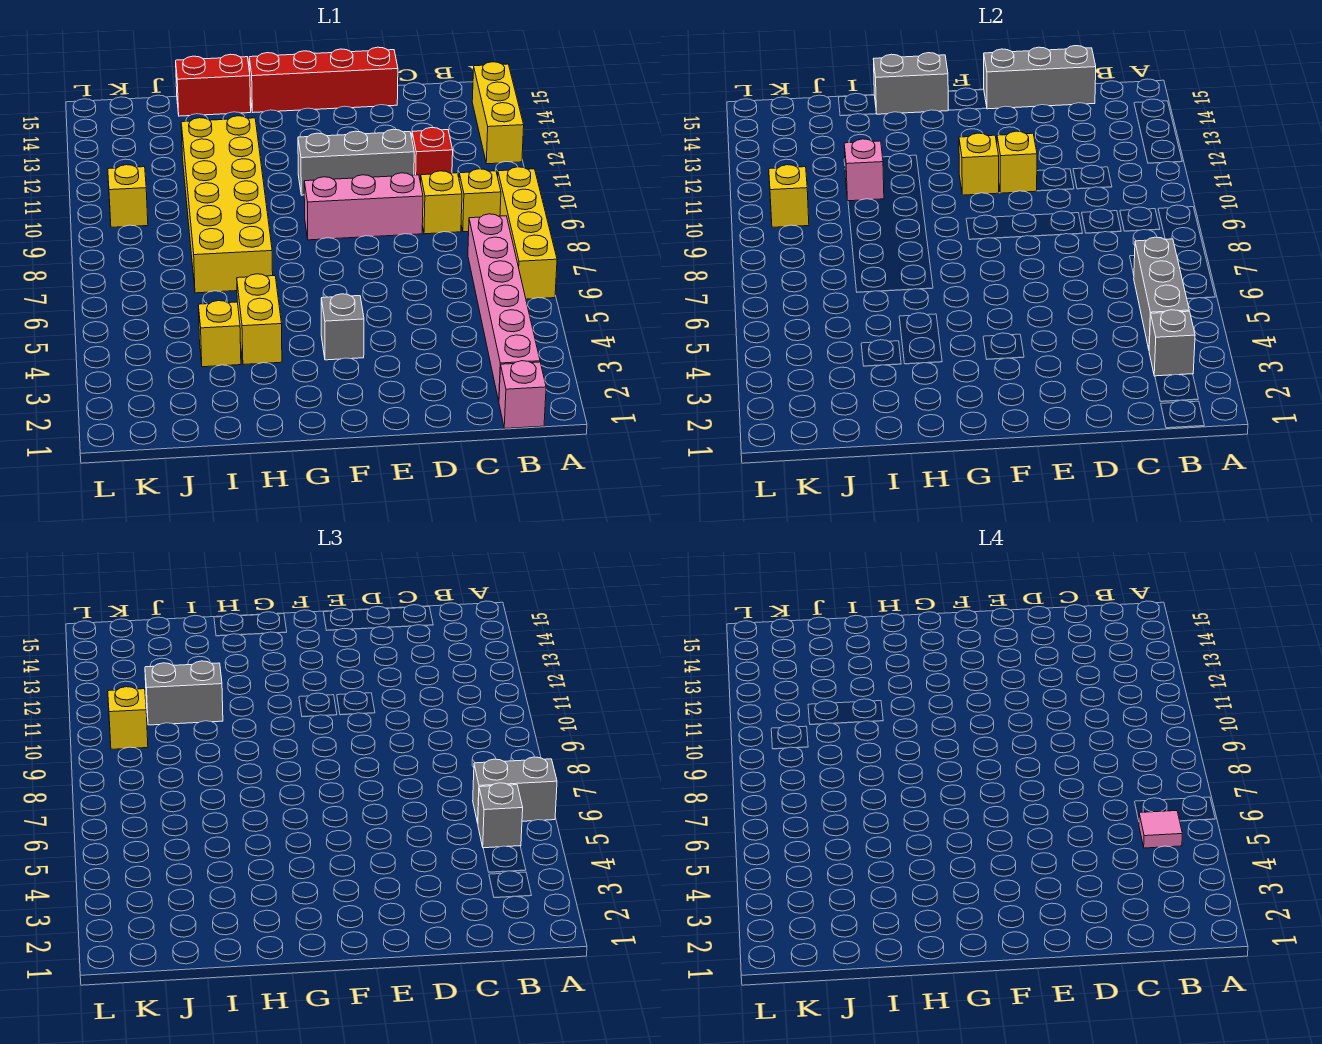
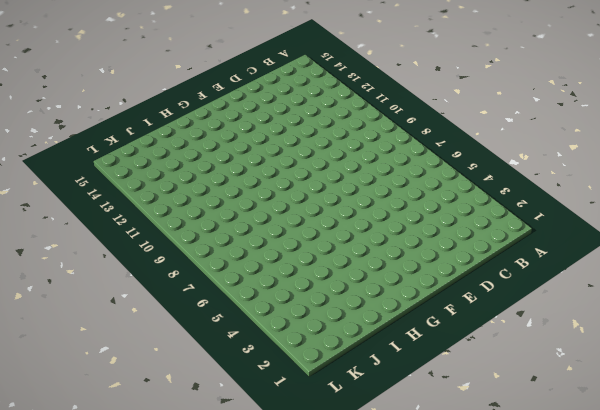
none -> yellow brick A6:A9 level 1
none -> yellow brick A12:A14 level 1
none -> pink brick B1 level 1

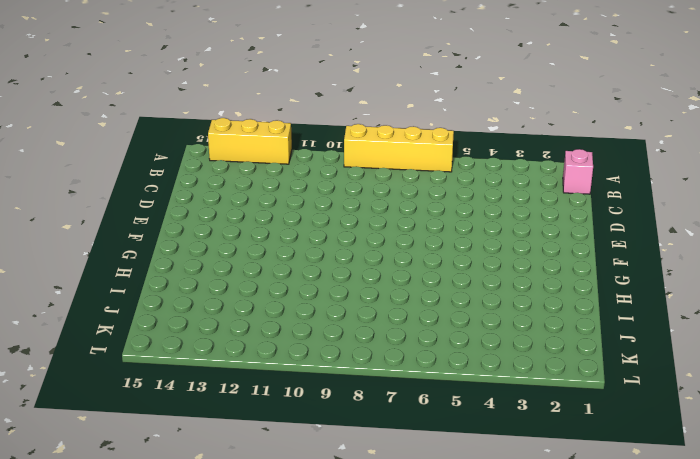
none -> pink brick B2:B7 level 1
none -> yellow brick B9 level 1
none -> yellow brick C9 level 1

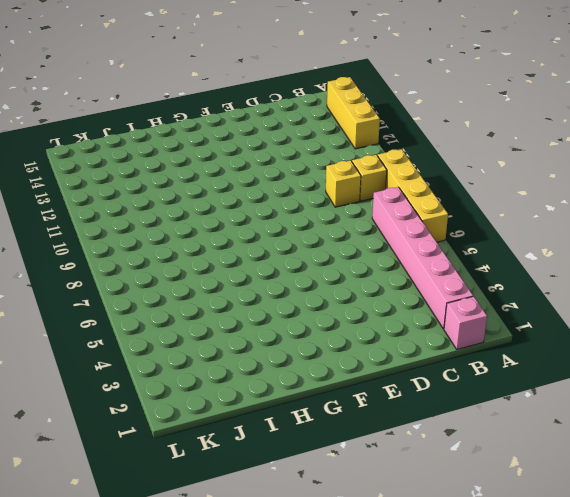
none -> red brick C11 level 1
none -> pink brick D9:F9 level 1
none -> grey brick D11:F11 level 1

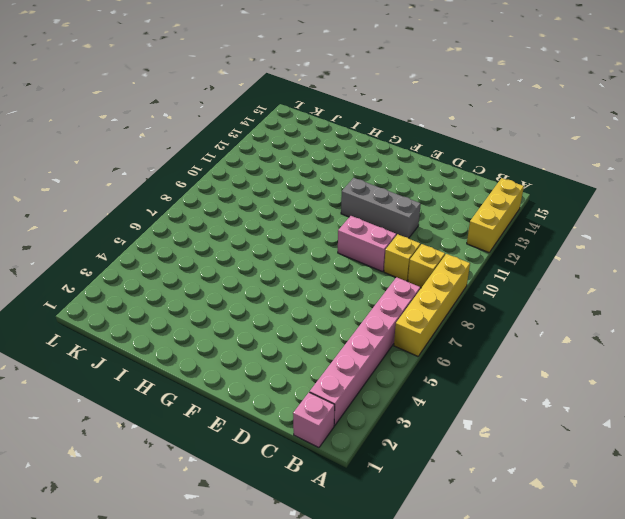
pink brick D9:E9 level 1 -> pink brick D9:F9 level 1
none -> red brick C11 level 1
none -> red brick D15:G15 level 1
none -> grey brick F4 level 1

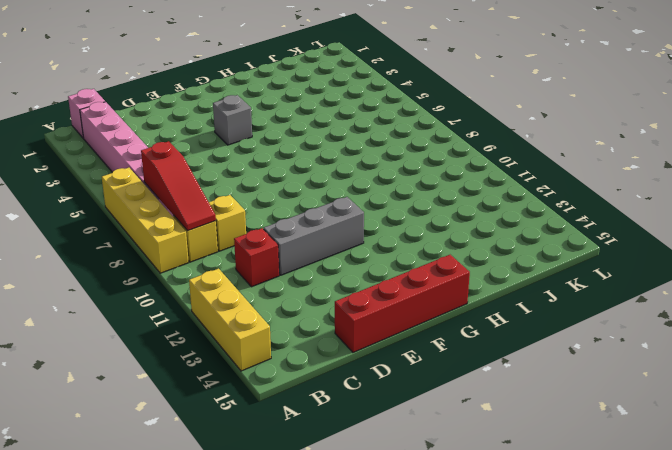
red slope B7:B9 level 2 top 7 -> none
none -> pink brick D9:F9 level 1
none -> yellow brick H4:H5 level 1
none -> yellow brick H7:I12 level 1

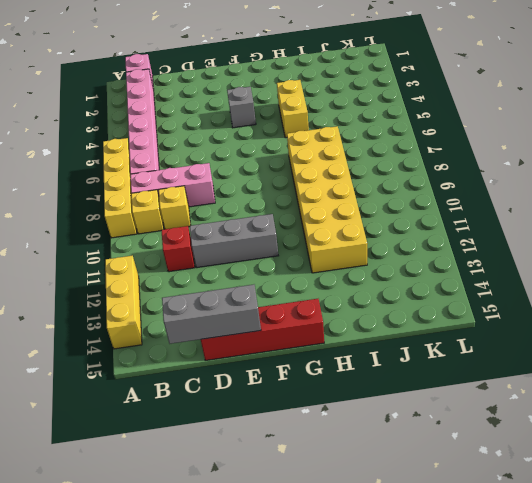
pink brick B8:D8 level 1 -> pink brick D9:F9 level 1
none -> red brick H15:I15 level 1
none -> yellow brick I4 level 1
none -> yellow brick K10 level 1

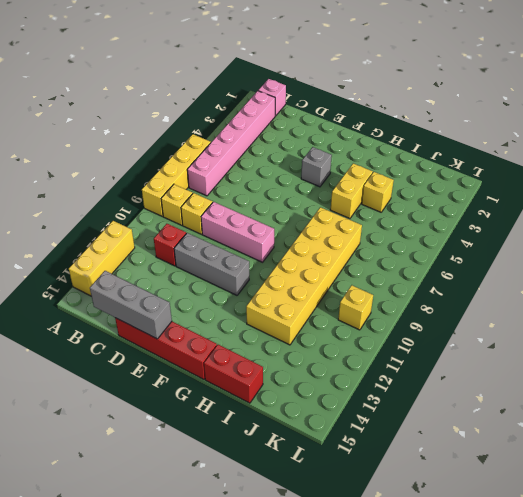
none -> grey brick B3 level 2
none -> grey brick B4:B6 level 2
none -> yellow brick E11 level 2

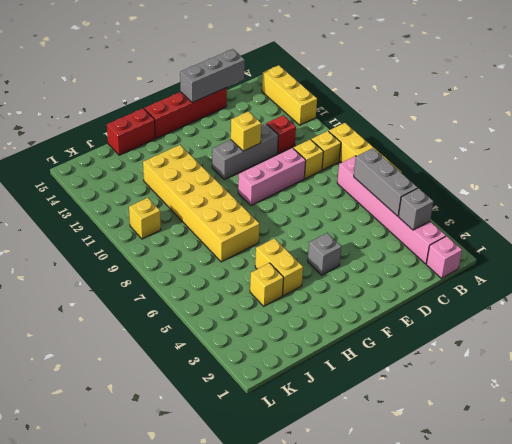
none -> yellow brick F11 level 2
none -> grey brick G15:H15 level 2
none -> pink brick I11 level 2

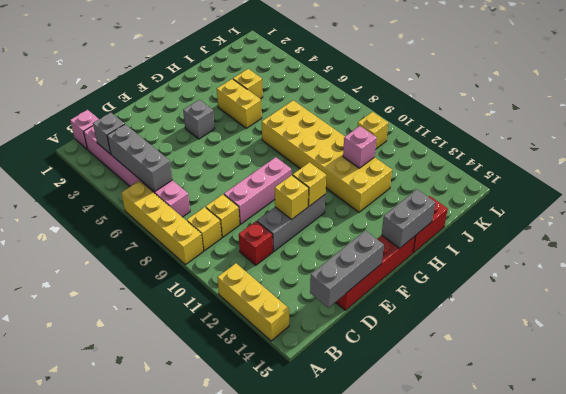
none -> yellow brick K10 level 2
none -> grey brick A6:B6 level 3
none -> grey brick B5 level 3

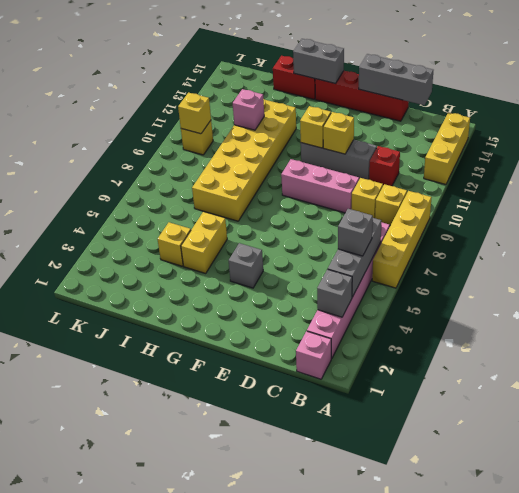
none -> grey brick A6:B6 level 3
none -> grey brick I11:J11 level 3
none -> yellow brick K10 level 3

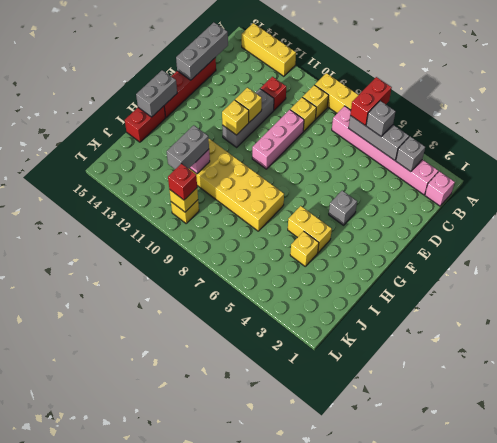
red brick A6:B6 level 3 -> grey brick A6:B6 level 3
red brick K10 level 3 -> yellow brick K10 level 3
none -> pink tile B5 level 4

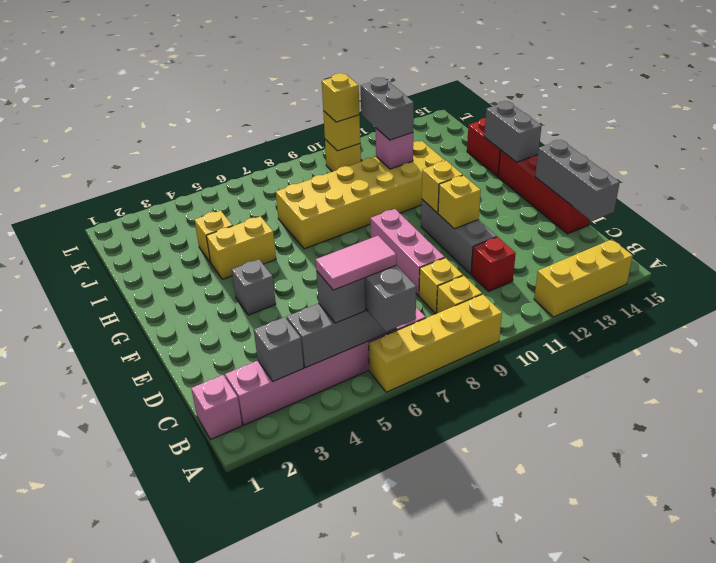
pink tile B5:B6 level 4 -> pink tile B5 level 4

